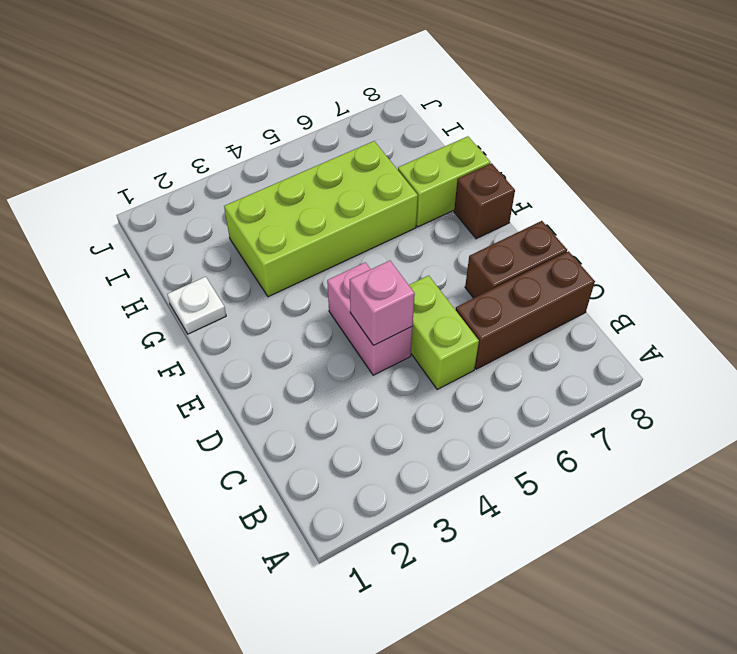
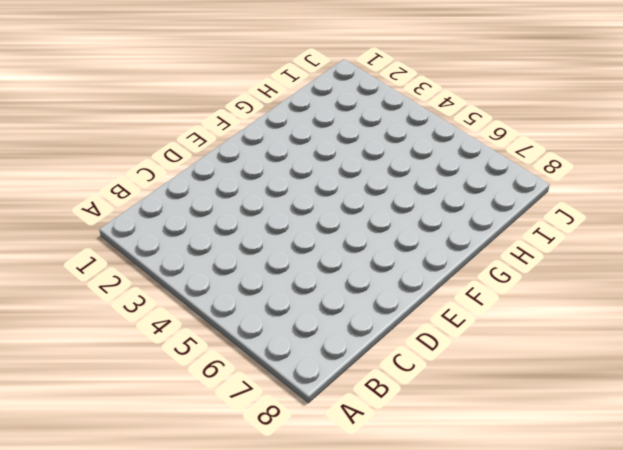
none -> lime brick C5:D5 level 1
none -> brown brick C6:C8 level 1

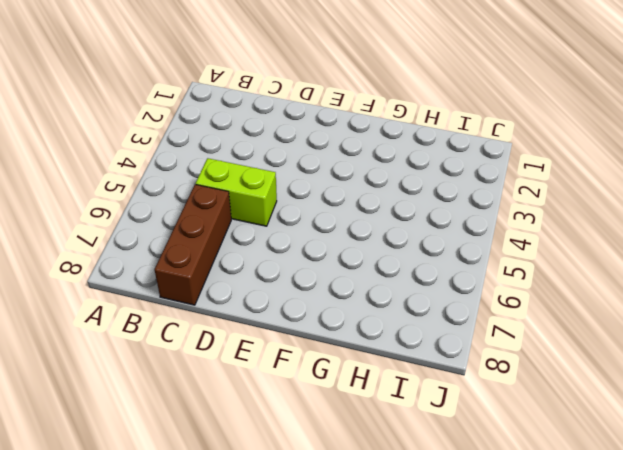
none -> pink brick D4:E4 level 1
none -> brown brick D7:D8 level 1

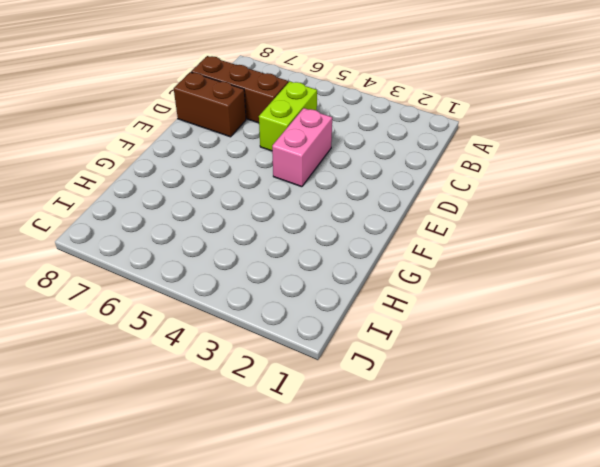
none -> brown brick F8 level 1
none -> white plate G1 level 1

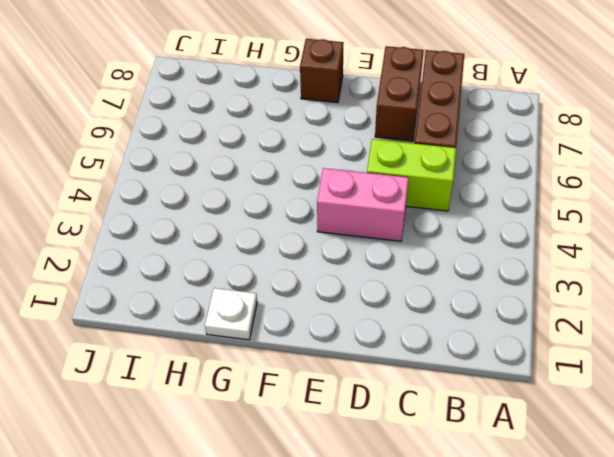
none -> lime brick G3:H6 level 1
none -> lime brick G7:G8 level 1

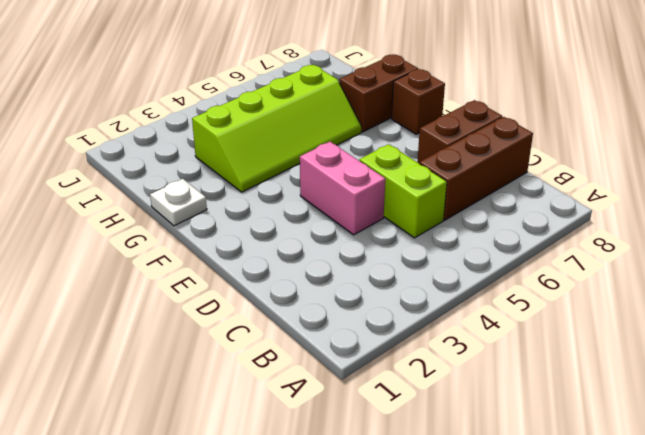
lime slope G3:H6 level 1 top H -> lime brick G3:H6 level 1
brown brick G7:G8 level 1 -> lime brick G7:G8 level 1
none -> pink brick D4 level 2

